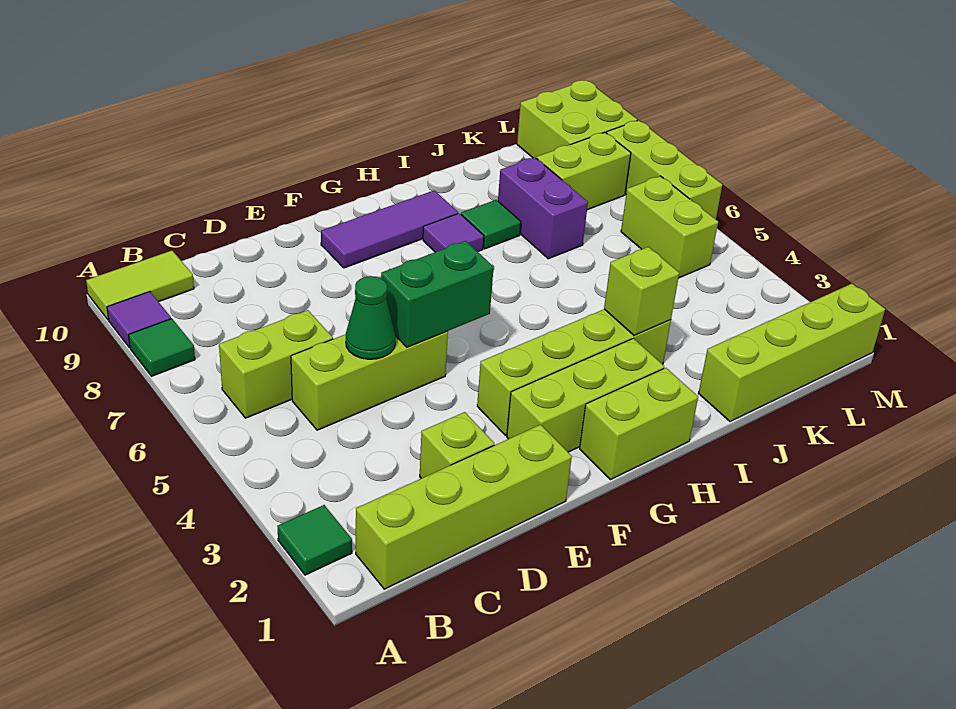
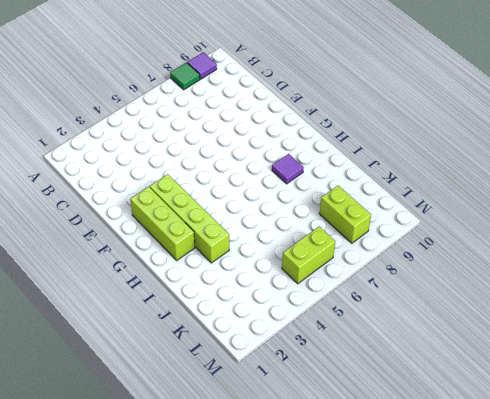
none -> green tile A2 level 1
none -> lime tile A10:B10 level 1
none -> lime brick B1:E1 level 1

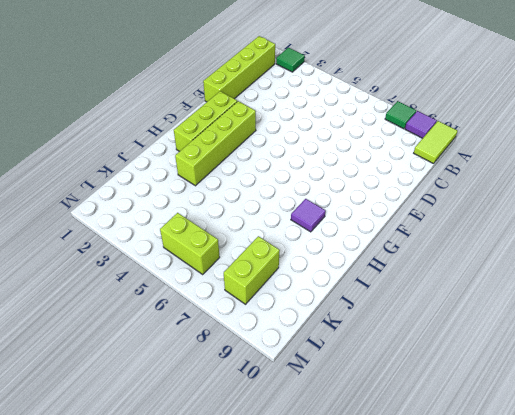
none -> lime brick B6:C6 level 1
none -> lime brick C5:E5 level 1
none -> lime brick D2 level 1

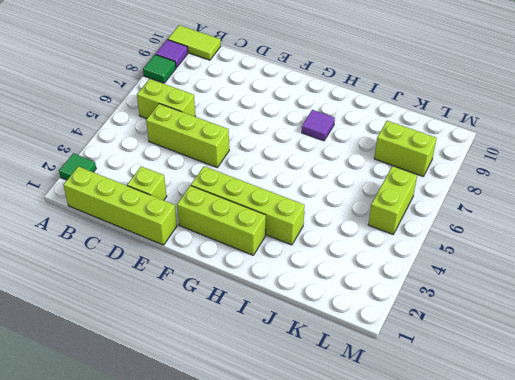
none -> purple tile F9:H9 level 1
none -> lime brick G1:H1 level 1
none -> green tile I8 level 1

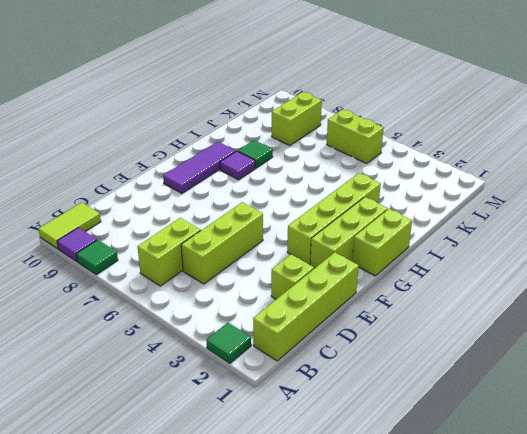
none -> lime brick J1:M1 level 1
none -> purple brick J7:J8 level 1
none -> lime brick L9:M10 level 1

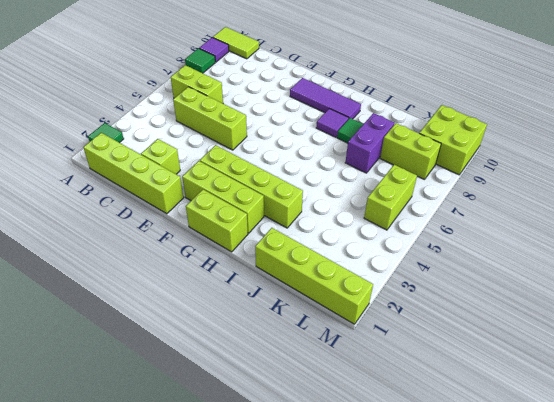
none -> lime brick M6:M8 level 1
none -> green cone D5 level 2
none -> green brick E5:F5 level 2

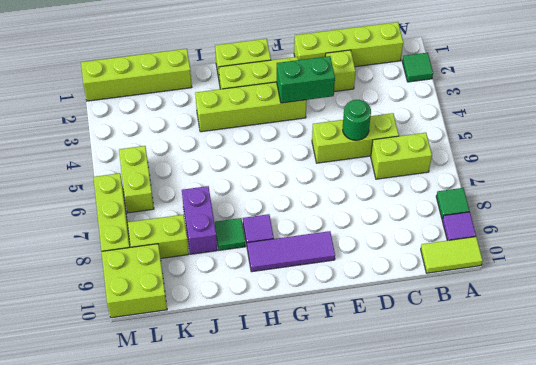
green round brick D5 level 2 -> green cone D5 level 2
green brick E3:F3 level 2 -> green brick E5:F5 level 2
none -> lime brick I3 level 2

